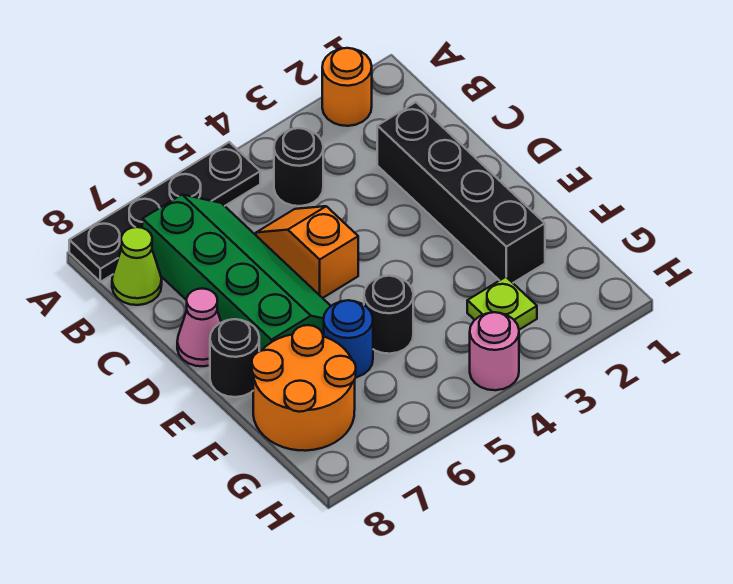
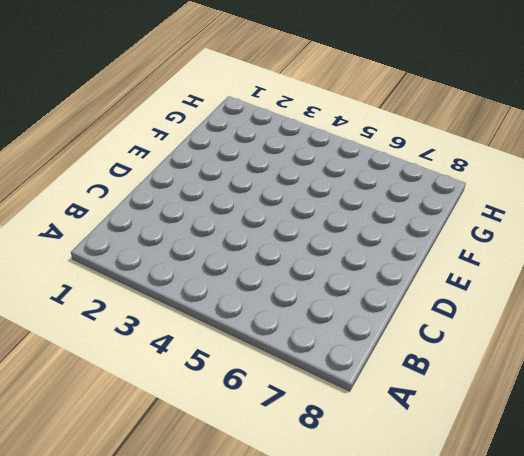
none -> orange round brick A2 level 1
none -> black plate A5:A8 level 1
none -> black round brick B4 level 1

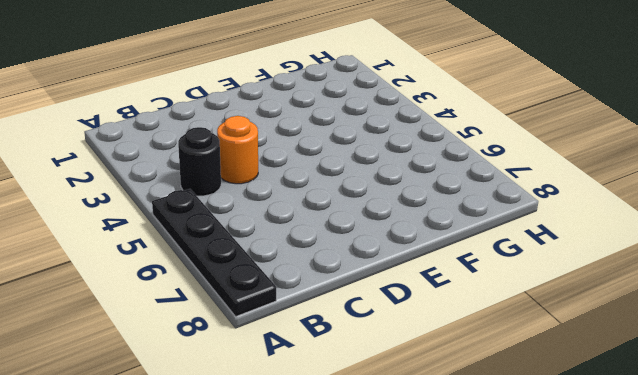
orange round brick C4 level 1 -> orange round brick A2 level 1
none -> green slope B6:E7 level 1 top 7
none -> lime cone B8 level 1
none -> black brick C2:F2 level 1

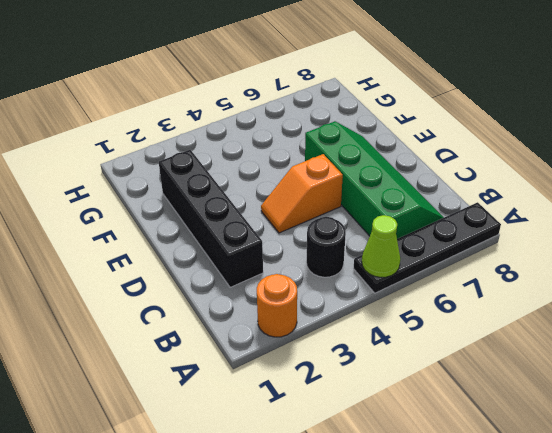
lime cone A5 level 2 -> lime cone B8 level 1
green slope B6:E7 level 1 top 6 -> green slope B6:E7 level 1 top 7
orange slope D4:D5 level 1 top 5 -> orange slope C5:D5 level 1 top D
none -> pink cone D8 level 1
none -> black round brick E8 level 1
none -> black round brick F5 level 1

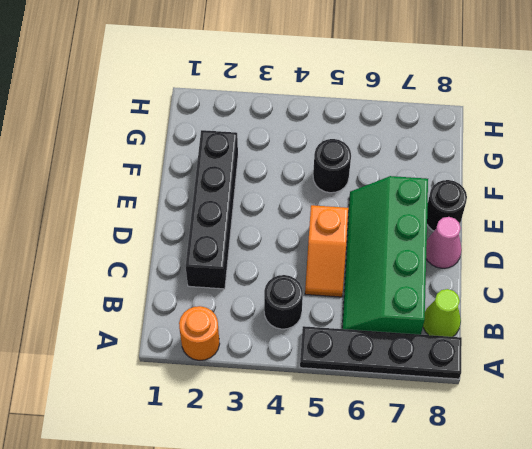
none -> blue round brick F6 level 1
none -> orange round brick F7:G8 level 1
none -> lime plate G3 level 1

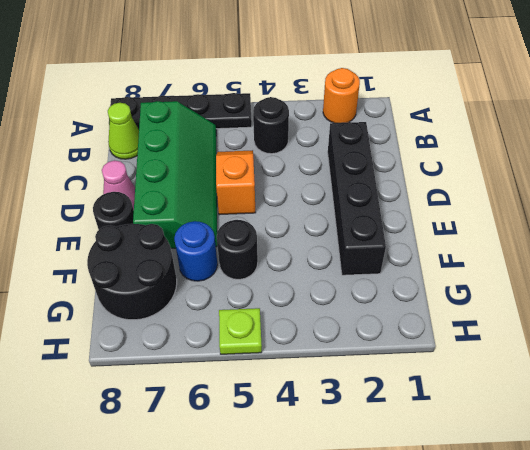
black round brick F7:G8 level 1 -> orange round brick F7:G8 level 1
lime plate H5 level 1 -> lime plate G3 level 1
none -> pink round brick H4 level 1

